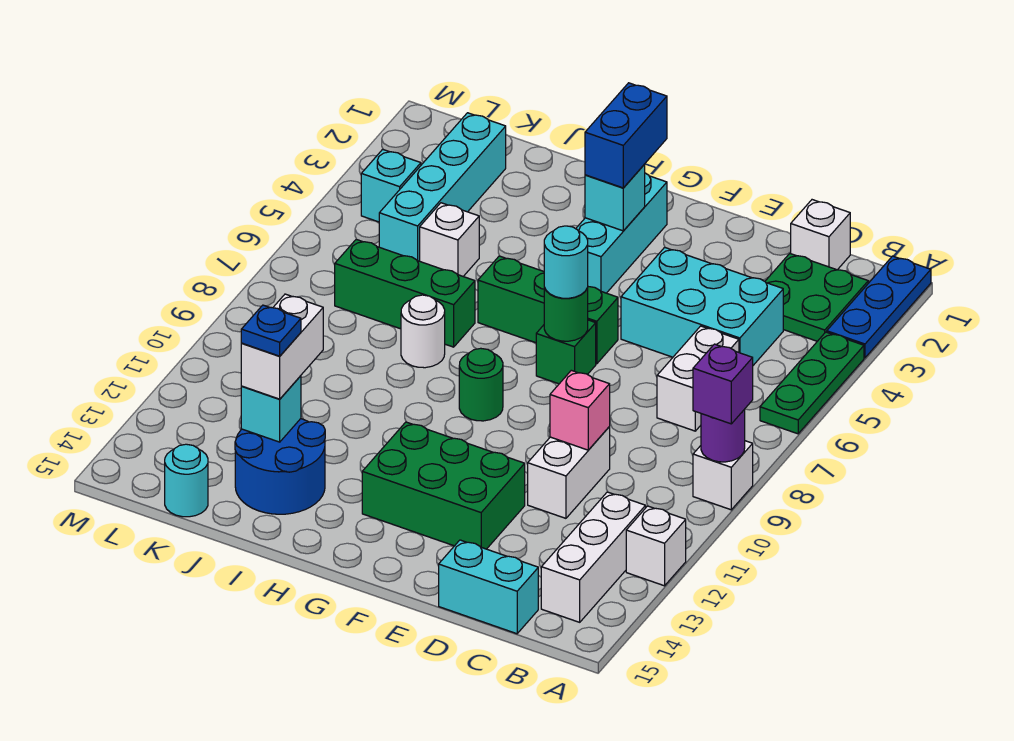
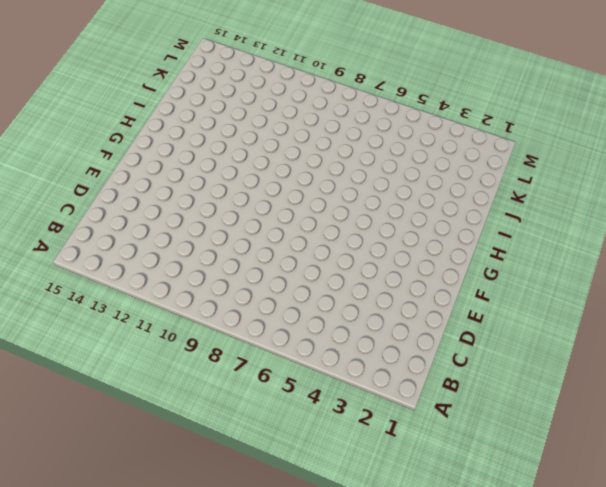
none -> blue plate A1:A3 level 1
none -> green plate A4:A6 level 1
none -> white brick A9 level 1
none -> white brick A12 level 1

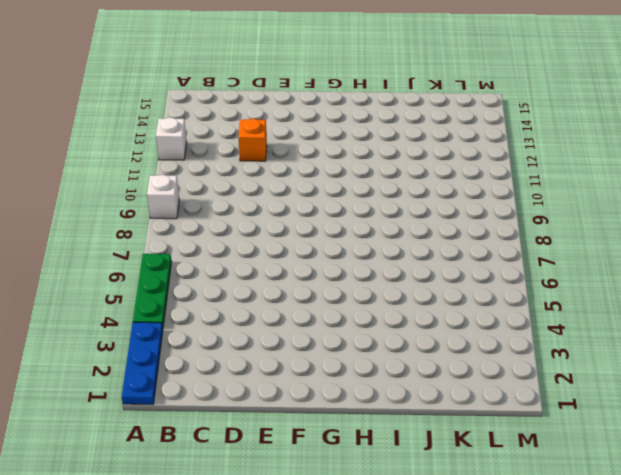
orange brick D12 level 1 -> none
none -> green plate B2:C3 level 1
none -> white brick B12:B14 level 1
none -> white brick C1 level 1
none -> cyan brick C4:E5 level 1

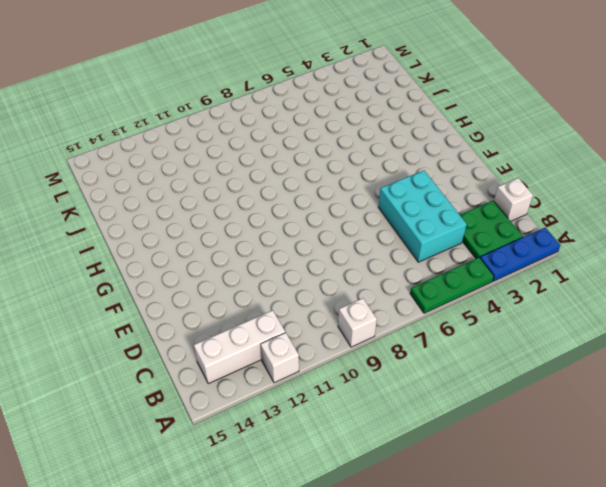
none -> white brick C6:C7 level 1
none -> cyan brick C15:D15 level 1
none -> white brick D10:D11 level 1
none -> green brick E12:G13 level 1

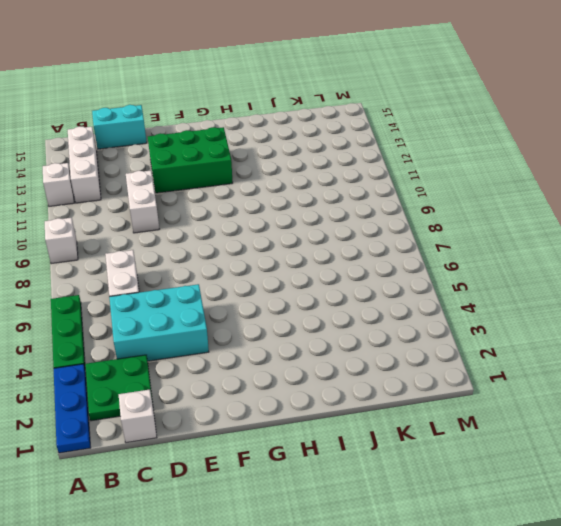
none -> green brick F6:H6 level 1
none -> green brick F7 level 1
none -> cyan brick G2:G4 level 1
none -> green round brick G9 level 1

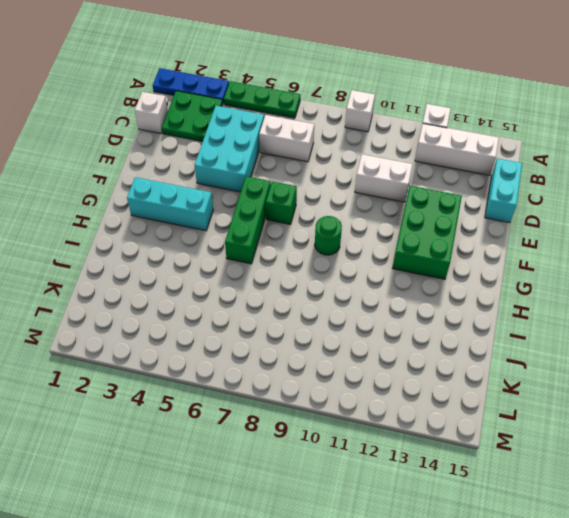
none -> green brick I7:K7 level 1
none -> white round brick I8 level 1
none -> blue round brick I13:J14 level 1
none -> white brick J5 level 1

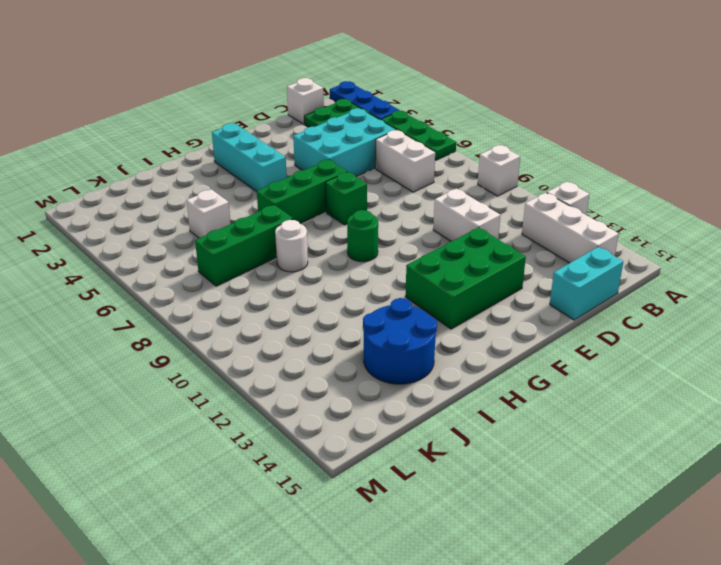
none -> cyan brick K2:K5 level 1
none -> cyan round brick K15 level 1
none -> cyan brick L4 level 1
none -> purple round brick A9 level 2

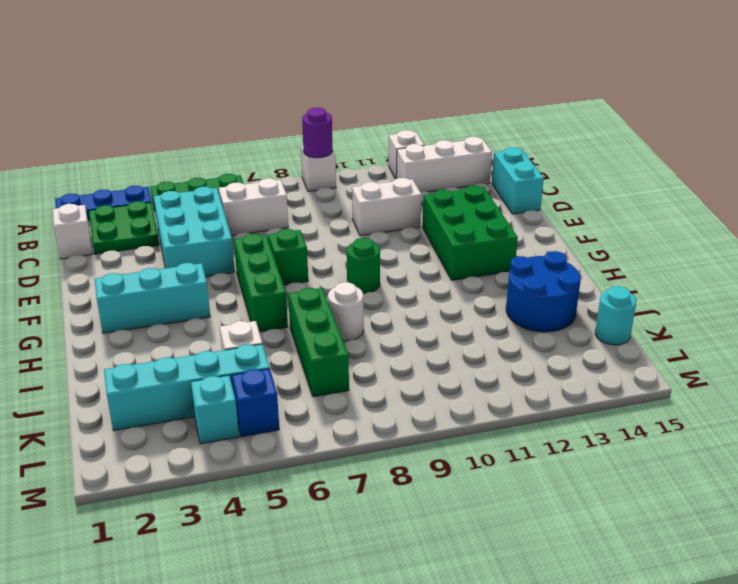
blue brick L5 level 1 -> none
none -> pink brick D10 level 2
none -> green round brick F7 level 2
none -> cyan brick G3 level 2
none -> cyan brick J13 level 2

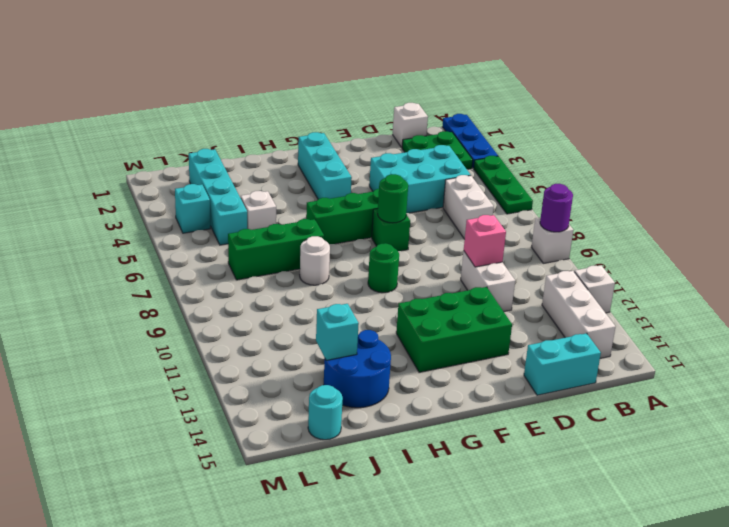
none -> cyan brick G3 level 2
none -> purple brick A9 level 3
none -> cyan round brick F7 level 3
none -> blue brick G2:G3 level 3

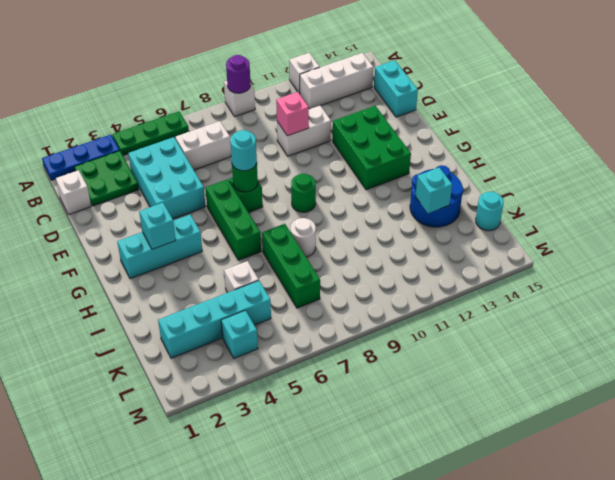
none -> purple brick A9 level 3
none -> blue brick G2:G3 level 3
none -> white brick J12:J13 level 3
none -> blue plate J13 level 4

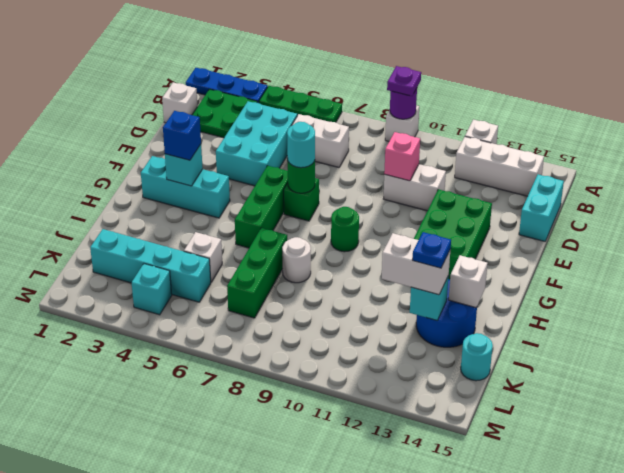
purple plate A9 level 3 -> purple brick A9 level 3
blue brick G3 level 3 -> blue brick G2:G3 level 3
white brick I14 level 2 -> none

